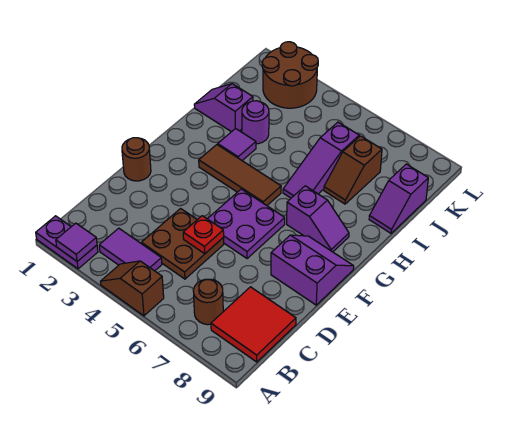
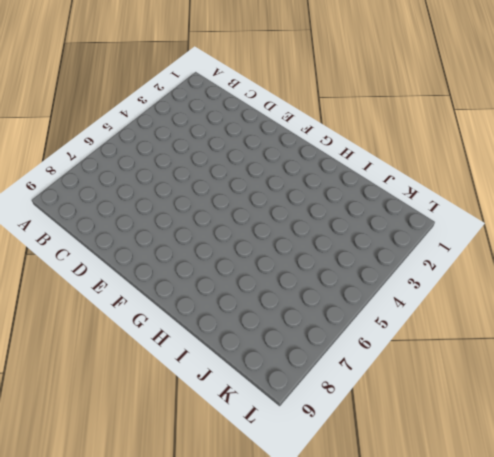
none -> purple plate A1:A2 level 1
none -> brown slope A4:A5 level 1 top 5
none -> purple tile B3:B4 level 1

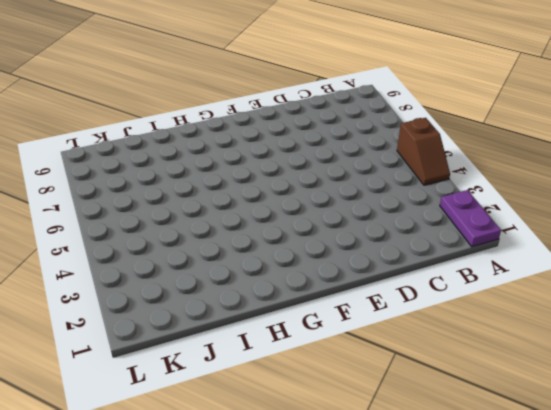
none -> purple tile B3:B4 level 1
none -> brown round brick B7 level 1
none -> red tile B8:C9 level 1

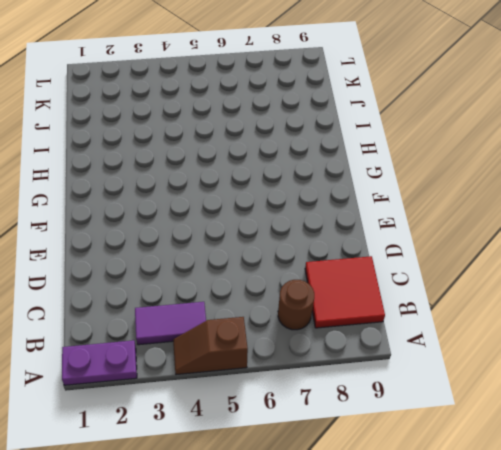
none -> brown plate C4:D5 level 1
none -> brown round brick E1 level 1
none -> purple plate E5:F6 level 1

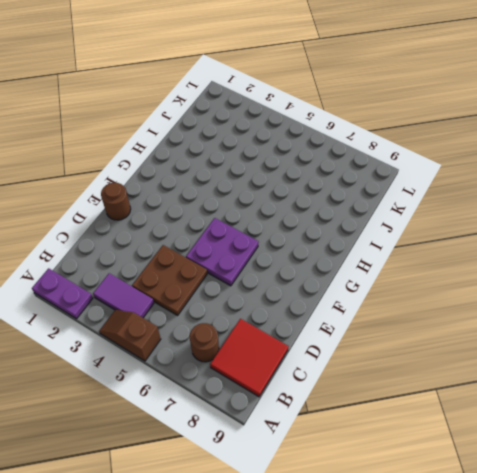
none -> purple slope E8:F9 level 1 top E
none -> brown tile G3:G5 level 1
none -> purple slope G7:G8 level 1 top 7

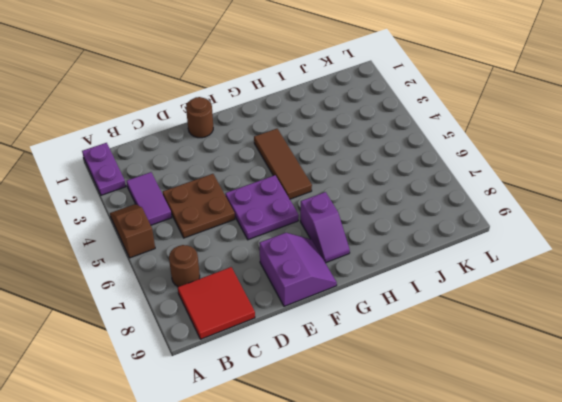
none -> purple tile H3 level 1
none -> purple slope H6:J6 level 1 top J
none -> purple slope I1:I2 level 1 top 2

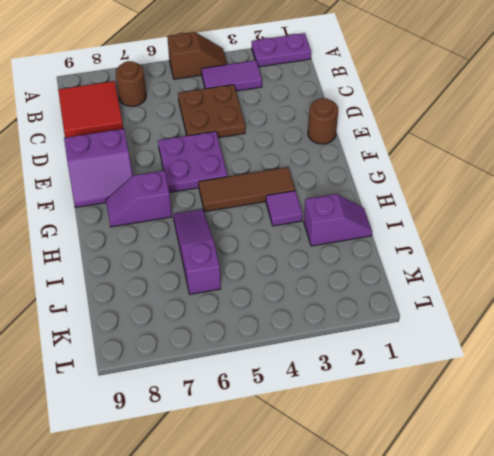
none -> purple round brick I3 level 1
none -> brown slope I7:J7 level 1 top J
none -> purple slope I9:J9 level 1 top J

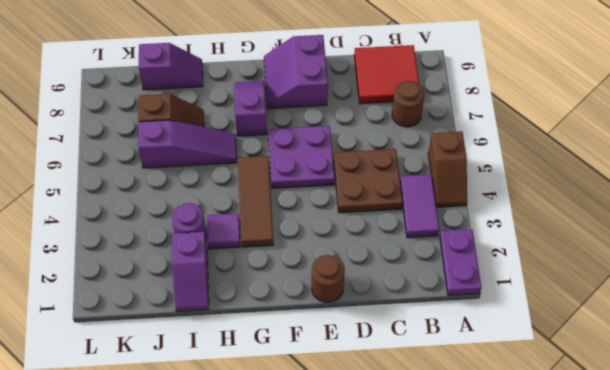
none -> brown round brick K2:L3 level 1
none -> purple tile A2 level 2
none -> red plate D5 level 2

